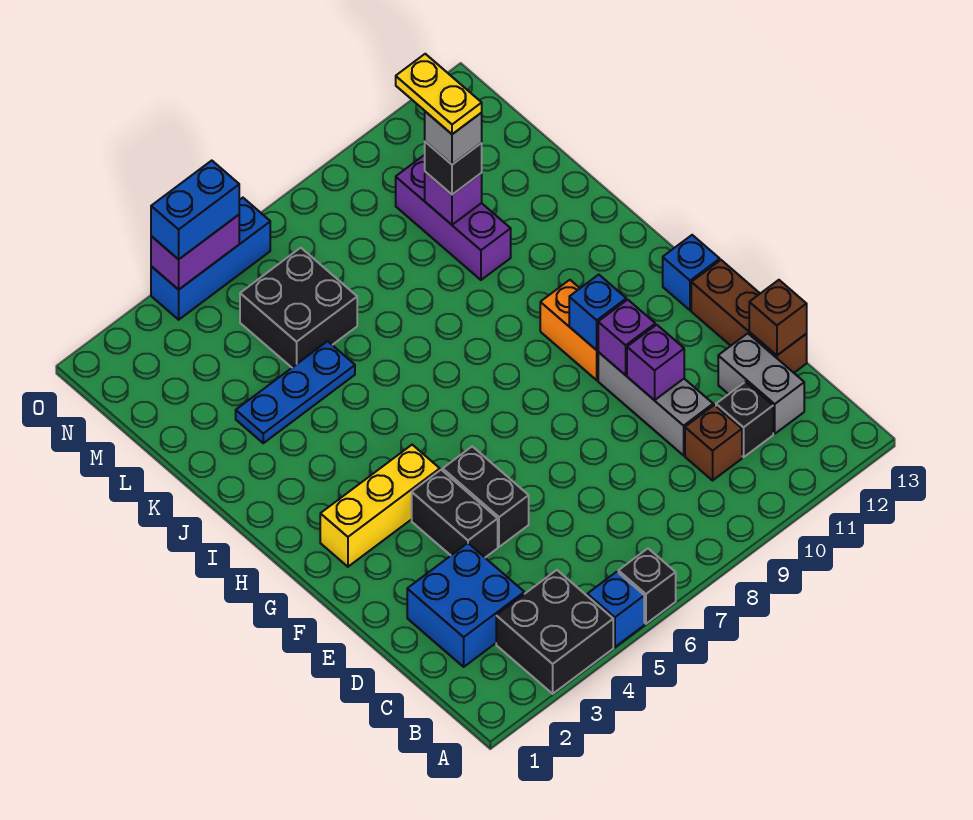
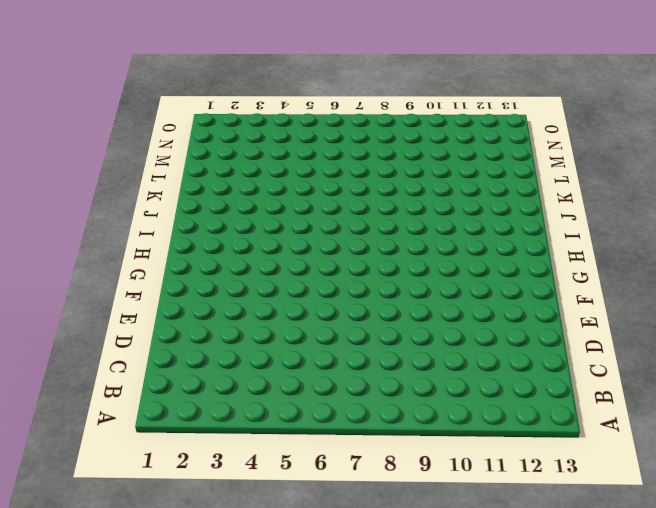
none -> black brick A3:B4 level 1
none -> blue brick A5 level 1
none -> black brick A6 level 1

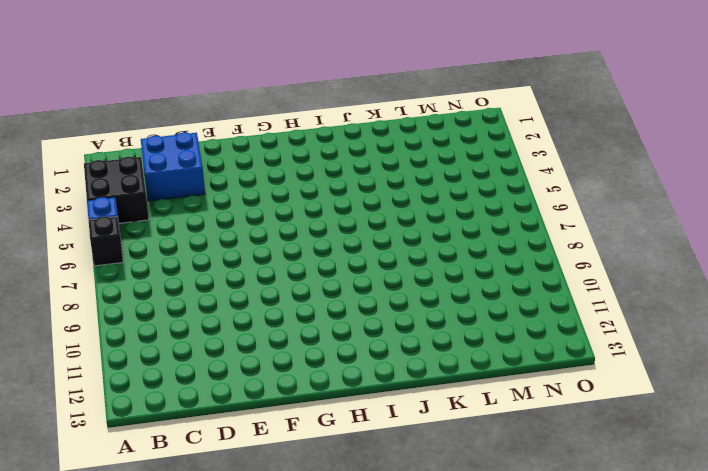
none -> brown brick C10 level 1
none -> black brick C11 level 1
none -> grey brick C12:D12 level 1

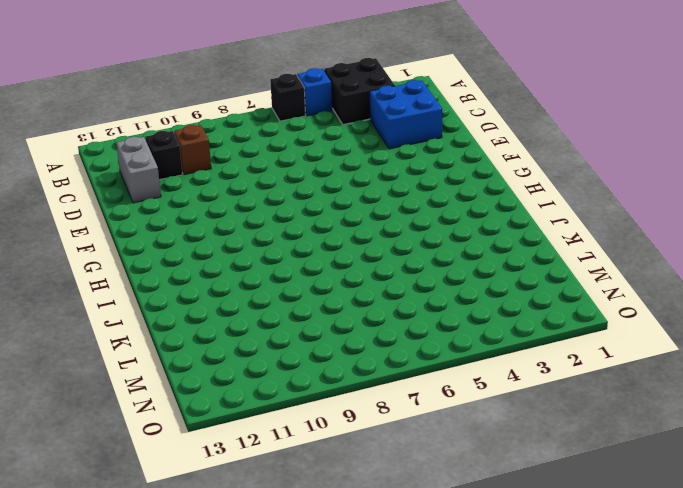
none -> grey brick D10:F10 level 1
none -> brown brick D13:F13 level 1
none -> black brick E4:F4 level 1

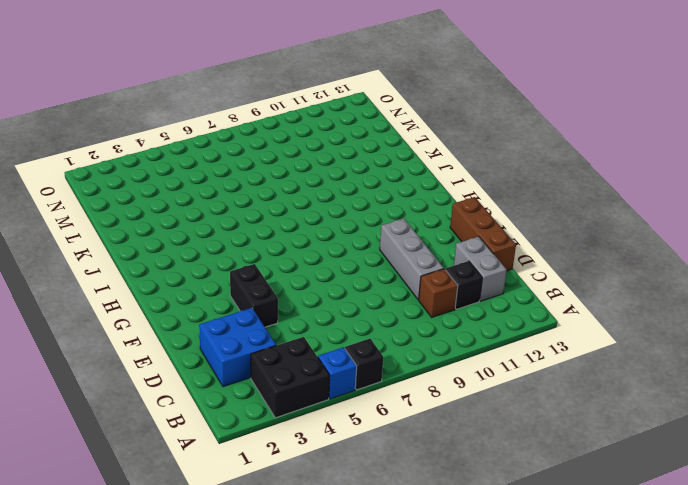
none -> black brick E5:F5 level 1
none -> yellow brick G2:G4 level 1
none -> orange brick G10:H10 level 1

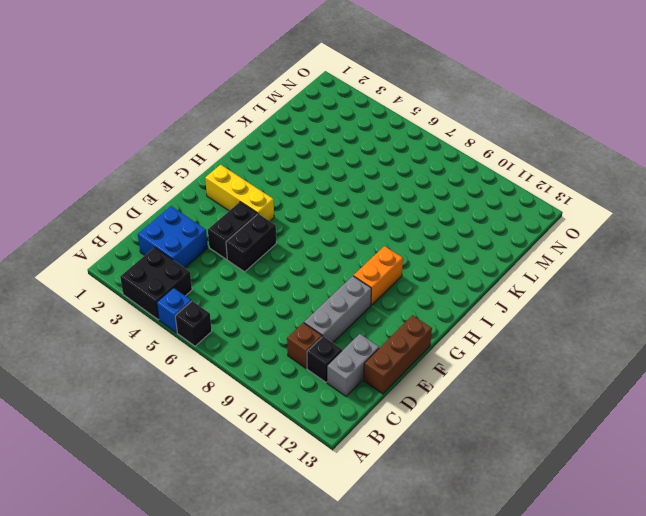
none -> blue brick G13 level 1
none -> blue plate K3:K5 level 1
none -> purple brick K10:M10 level 1

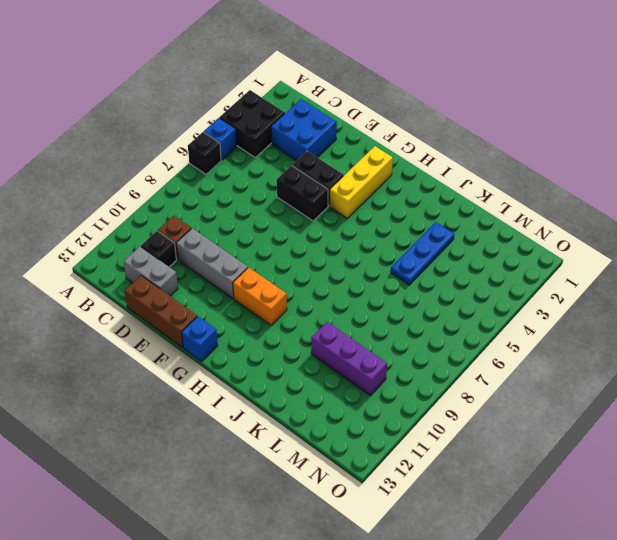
none -> black brick L5:M6 level 1
none -> blue brick O4:O6 level 1
none -> brown brick D13 level 2

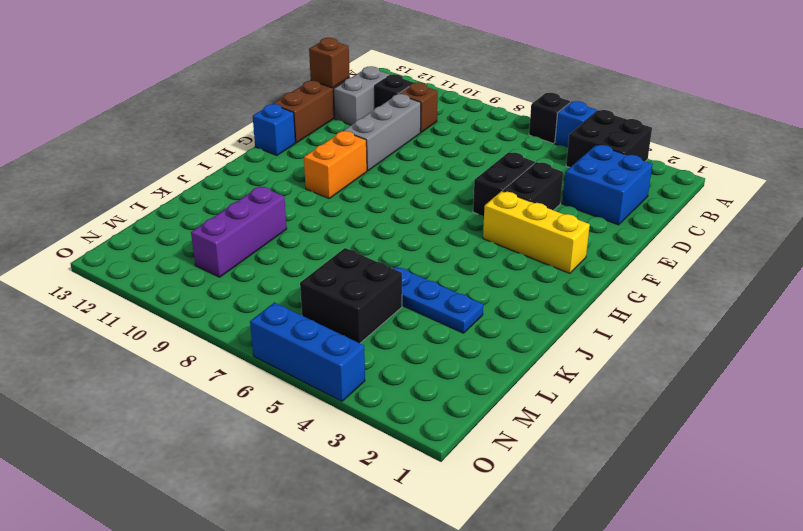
none -> purple brick E10 level 2
none -> purple brick F10 level 2
none -> blue brick G10 level 2

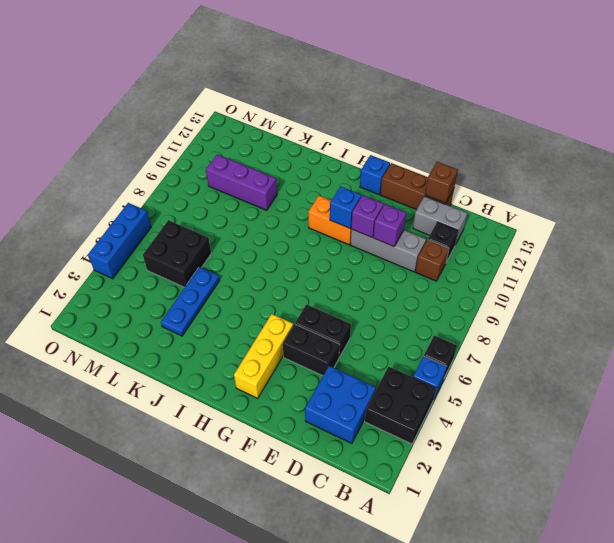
none -> purple brick L10 level 2
none -> purple brick O4:O5 level 2
none -> black brick L10 level 3

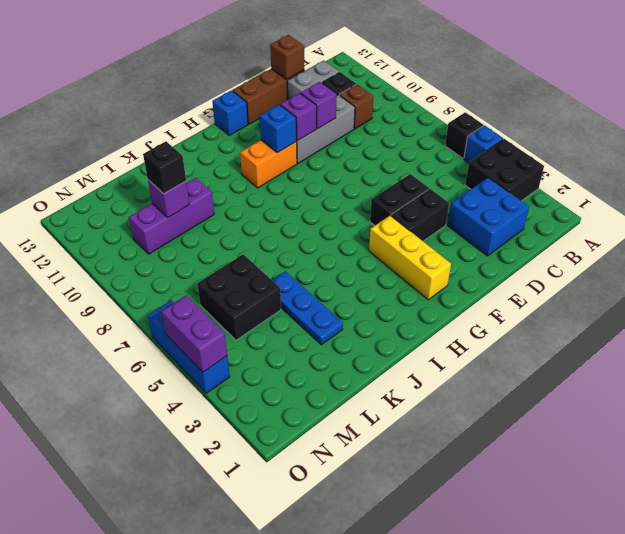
none -> blue brick O4:O5 level 3
none -> grey brick L10 level 4
none -> yellow plate L10:M10 level 5

